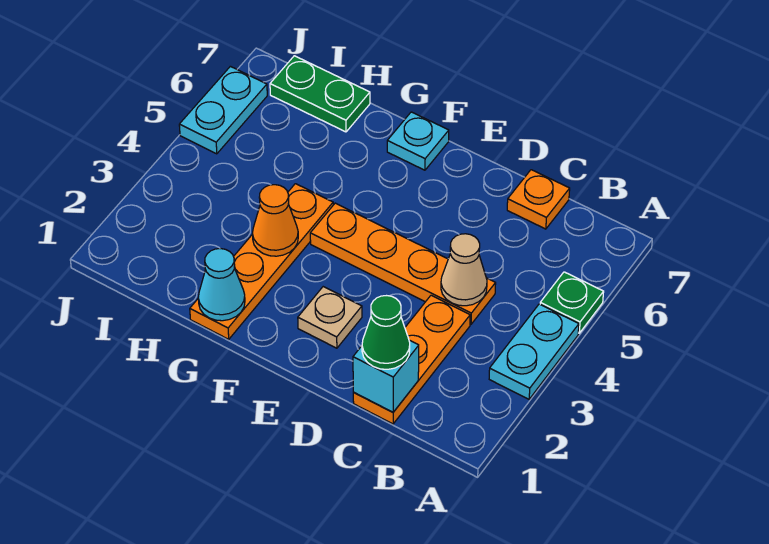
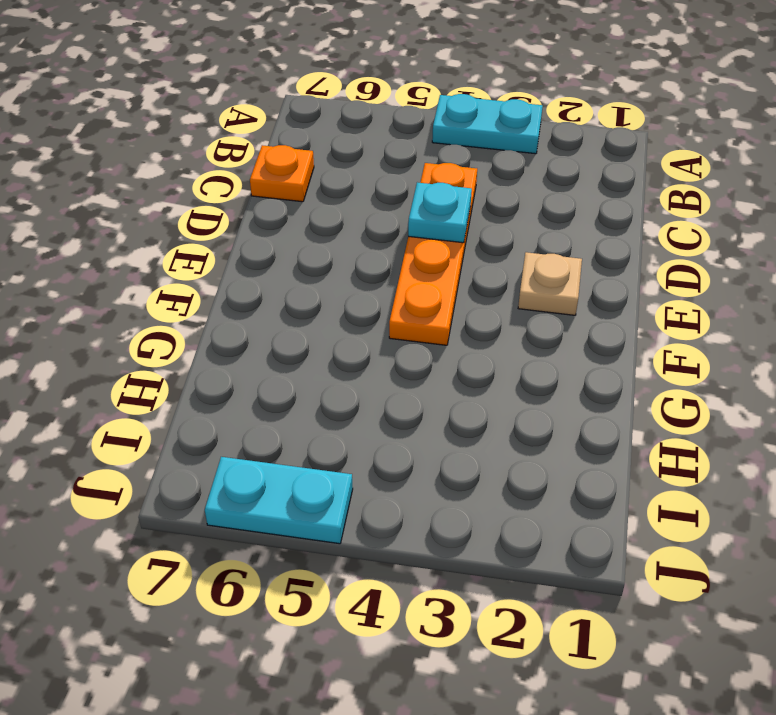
cyan plate D4 level 2 -> cyan plate F7 level 1
none -> green plate A5 level 1
none -> orange plate C1:C3 level 1
none -> orange plate G1:G4 level 1

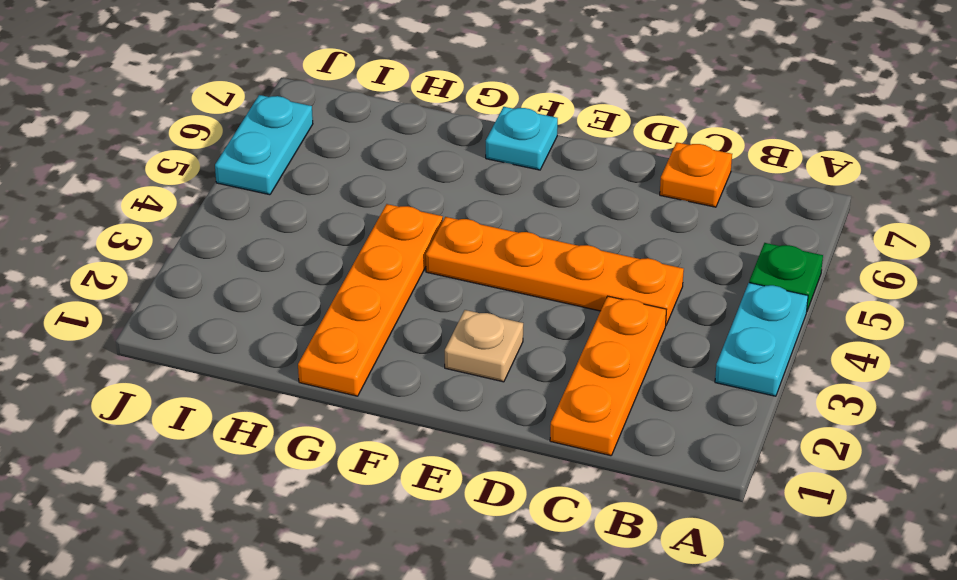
none -> green plate H7:I7 level 1
none -> cyan brick C1 level 2
none -> tan cone C4 level 2

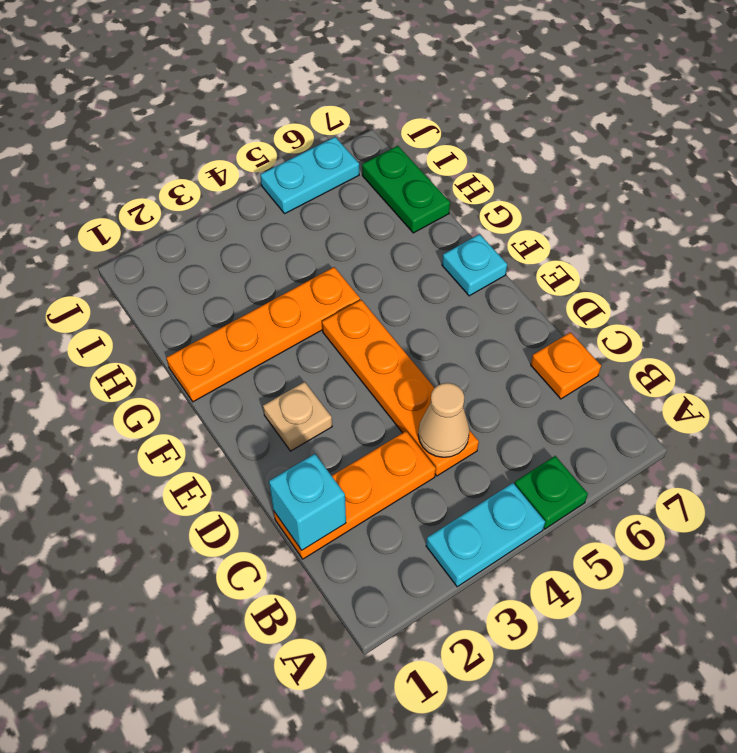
none -> cyan cone G1 level 2
none -> orange cone G3 level 2
none -> green cone C1 level 3

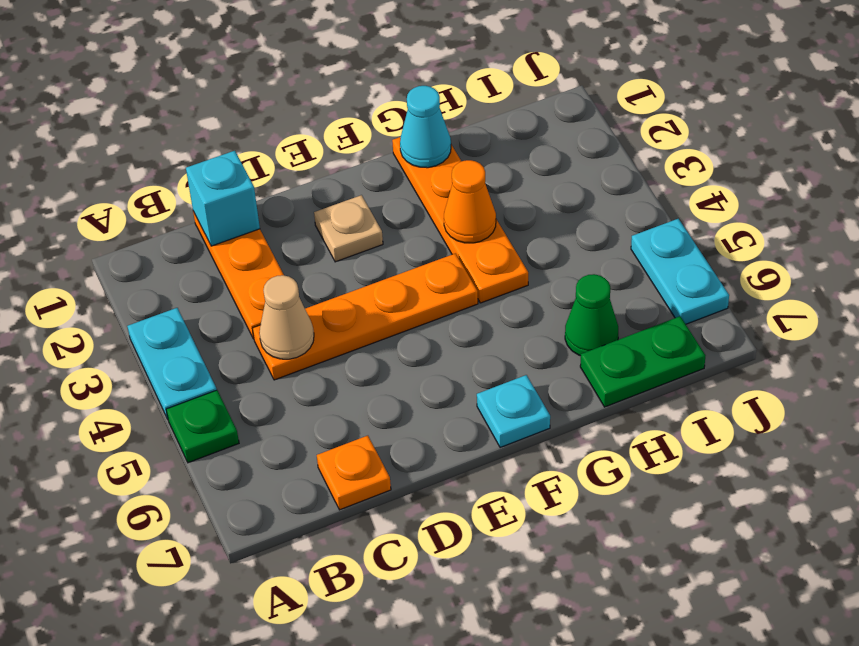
green cone H6 level 1 -> green cone C1 level 3

